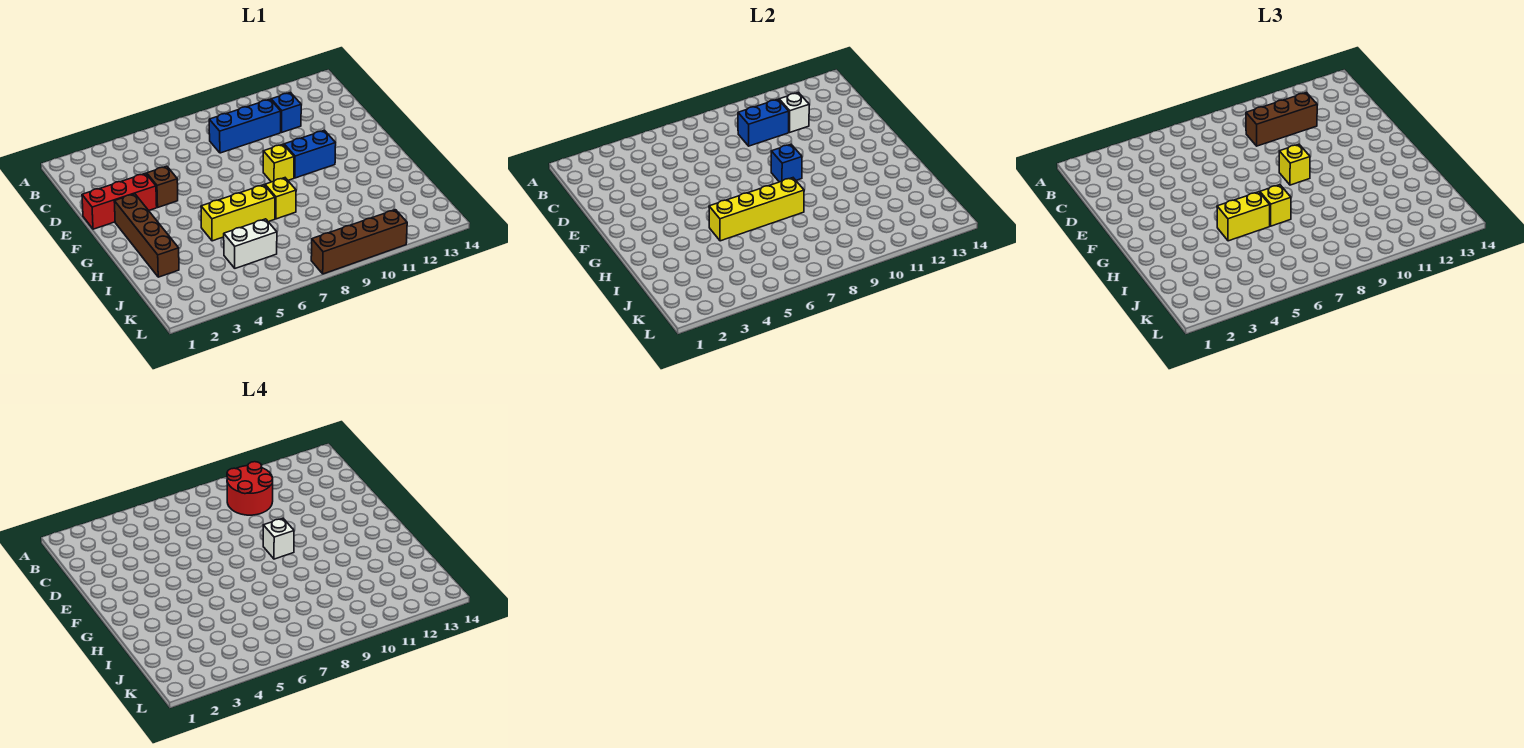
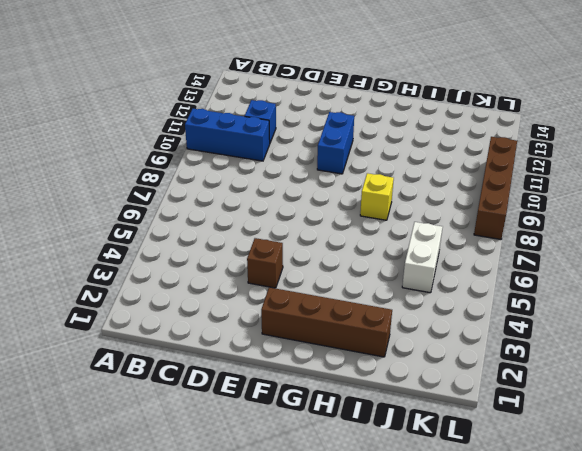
blue brick A10:C10 level 1 -> blue brick C8:C10 level 1
none -> red brick E1:E3 level 1
none -> yellow brick F9 level 1
none -> yellow brick H5:H7 level 1

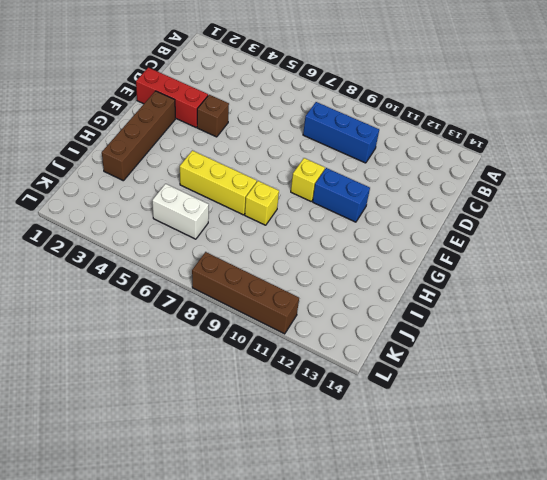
none -> blue brick C11 level 1
none -> blue brick C9:C10 level 2
none -> white brick C11 level 2

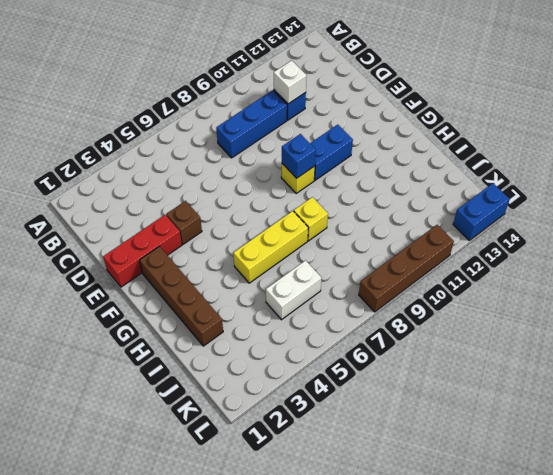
blue brick L13:L14 level 1 -> blue brick C9:C10 level 2
none -> yellow brick H5:H8 level 2
none -> brown brick C9:C11 level 3
none -> yellow brick F9 level 3

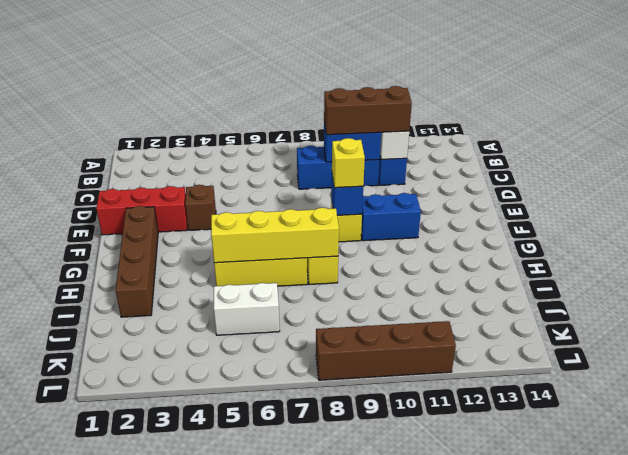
none -> yellow brick H5:H6 level 3
none -> yellow brick H7 level 3
none -> red round brick B9:C10 level 4

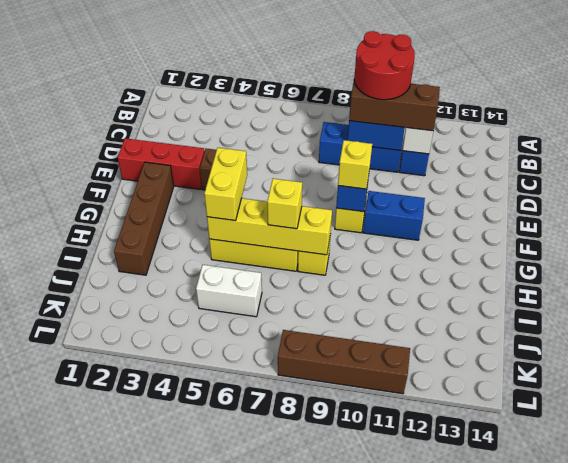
yellow brick G5:H5 level 3 -> yellow brick H5:H6 level 3
none -> white brick F9 level 4

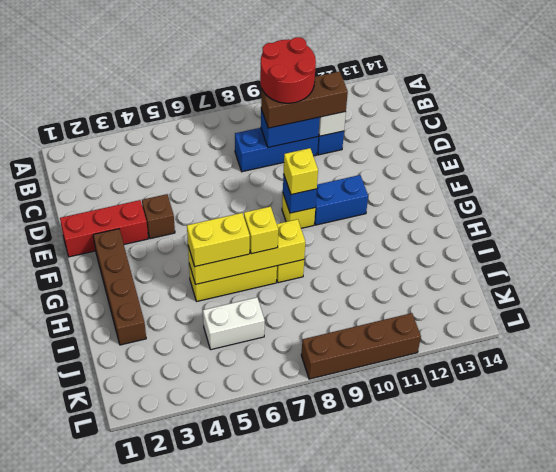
none -> white brick F9 level 4

